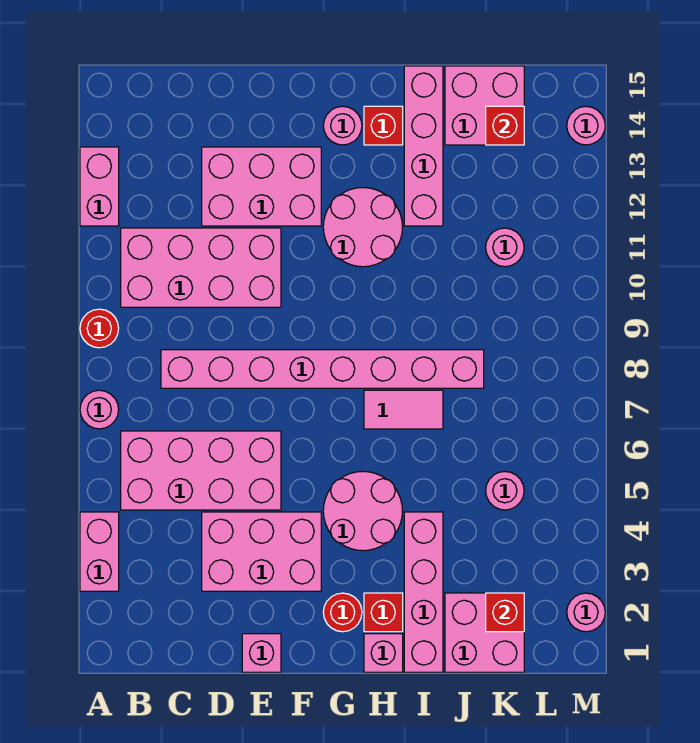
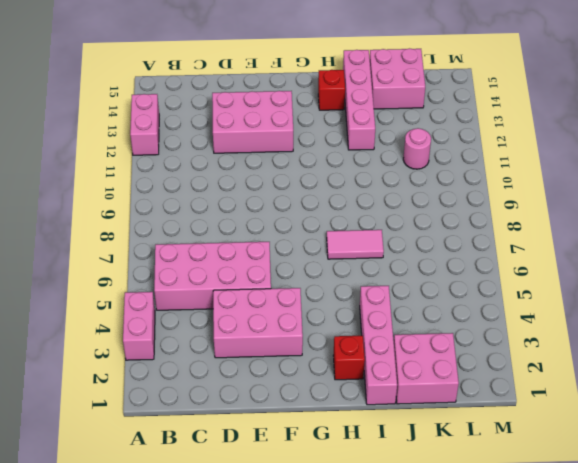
none -> pink round brick A7 level 1
none -> red round brick A9 level 1
none -> pink brick B10:E11 level 1

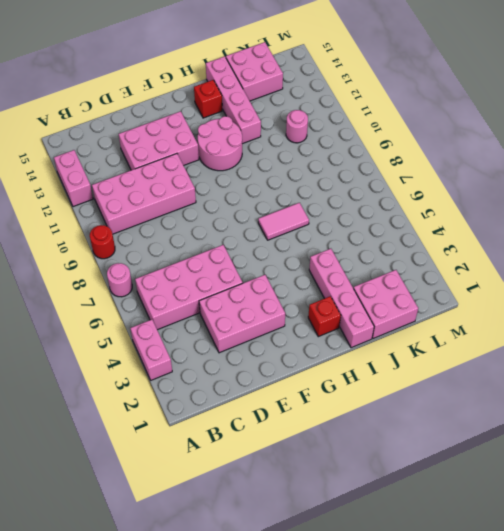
none -> pink brick C8:J8 level 1
none -> pink brick E1 level 1
none -> red round brick G2 level 1

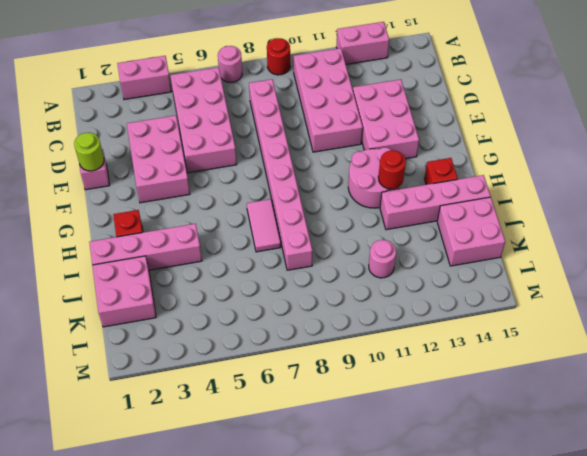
lime round brick E1 level 2 -> none
red round brick H12 level 2 -> red round brick G2 level 1
none -> pink round brick G4:H5 level 1
none -> pink round brick G14 level 1
none -> pink brick H1 level 1

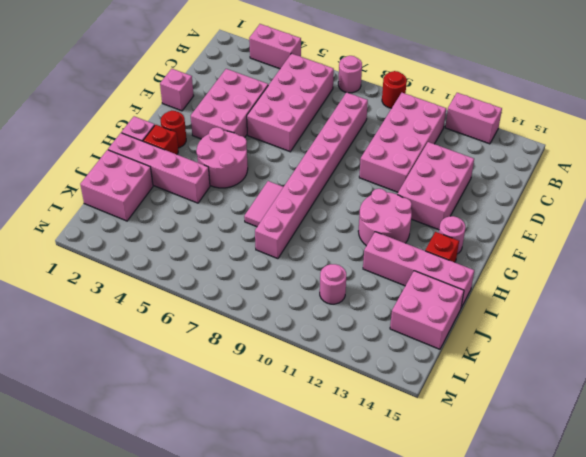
none -> pink round brick K5 level 1
none -> pink round brick M2 level 1
none -> pink round brick M14 level 1

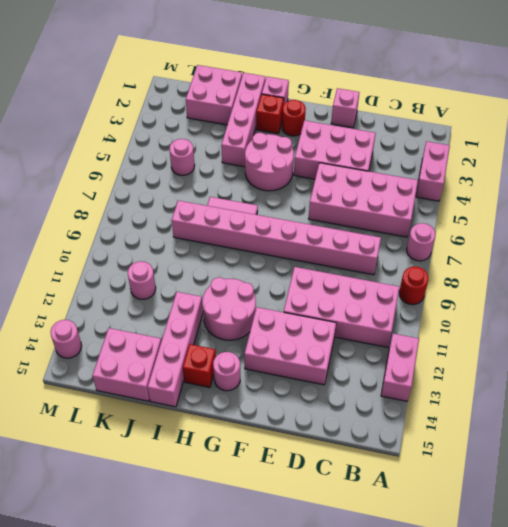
none -> pink round brick M2 level 1
none -> red brick K2 level 2
none -> red brick K14 level 2

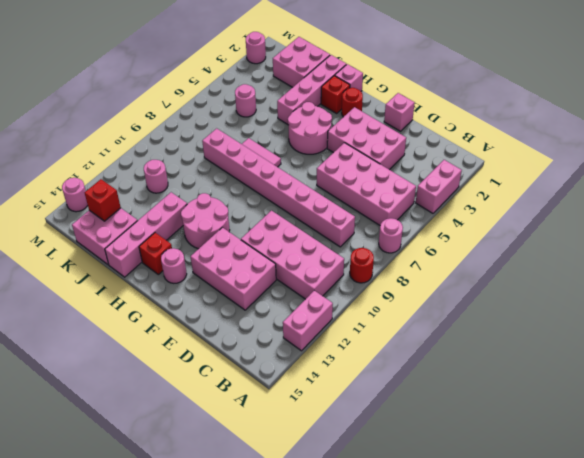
none -> red brick K2 level 2

